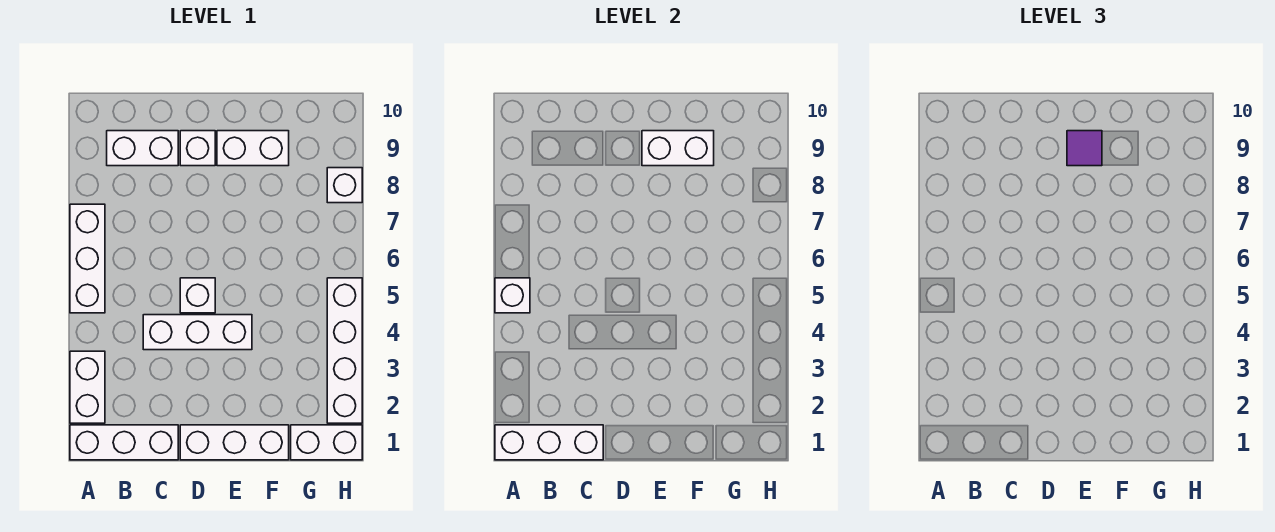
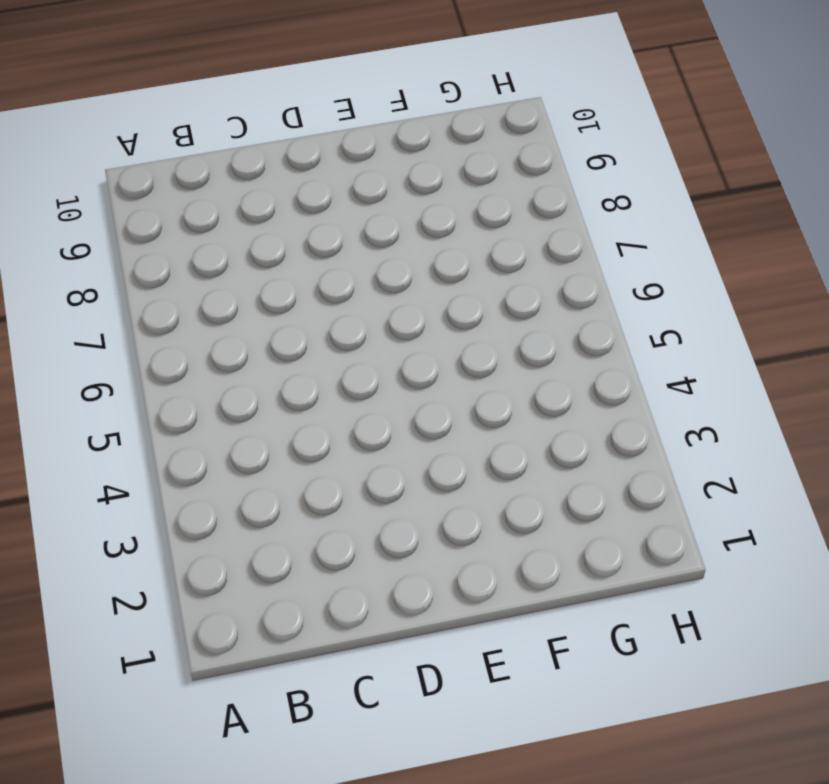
none -> white brick A1:C1 level 1
none -> white brick A2:A3 level 1
none -> white brick A5:A7 level 1

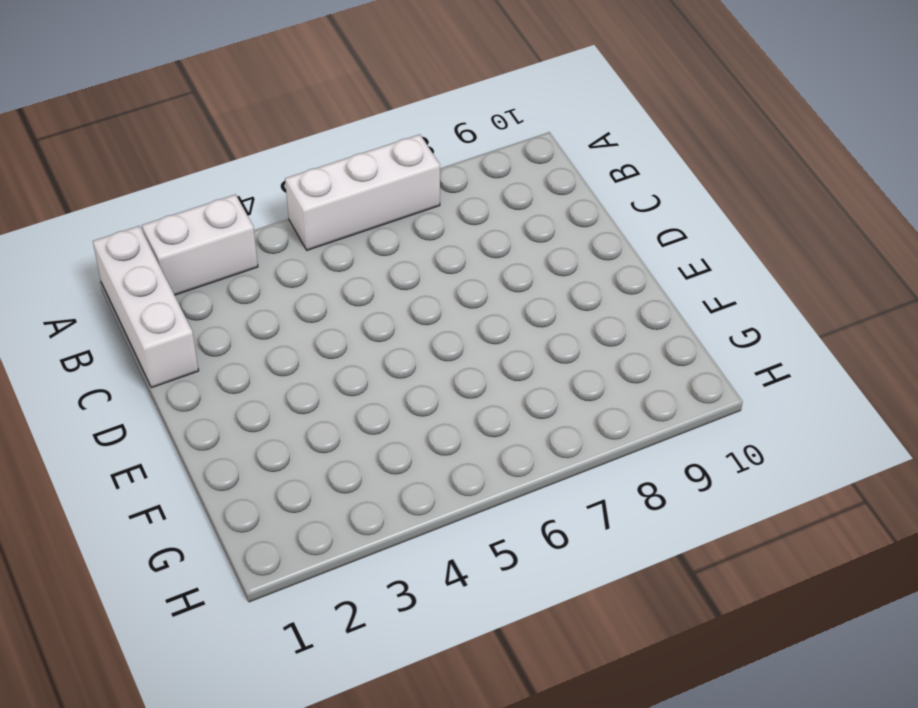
none -> white brick B9:C9 level 1
none -> white brick C4:E4 level 1
none -> white brick D1:F1 level 1

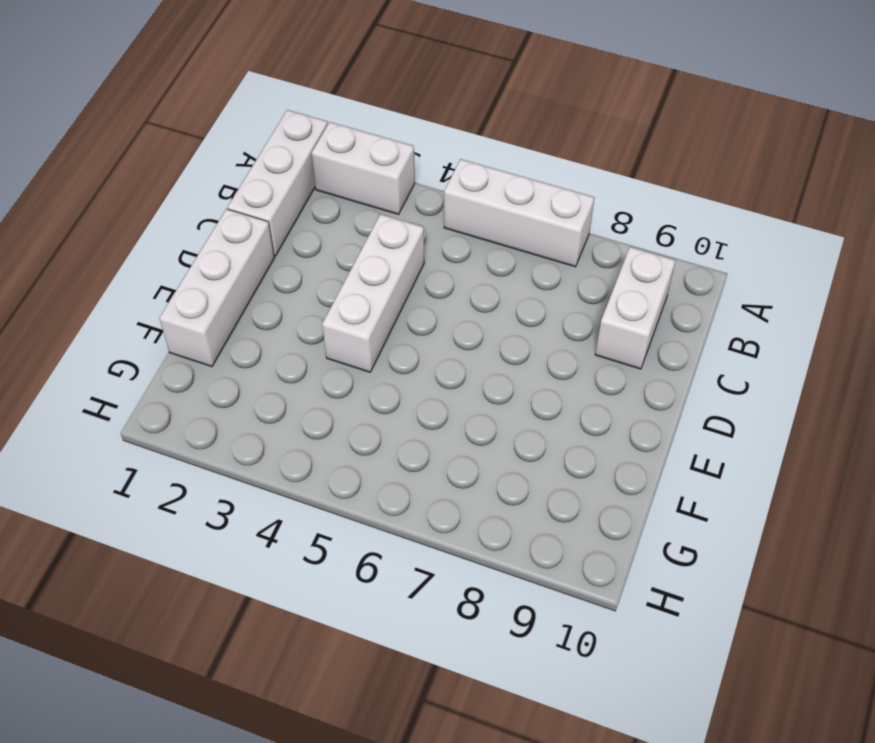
none -> white brick D5 level 1
none -> white brick D9 level 1
none -> white brick E9:F9 level 1

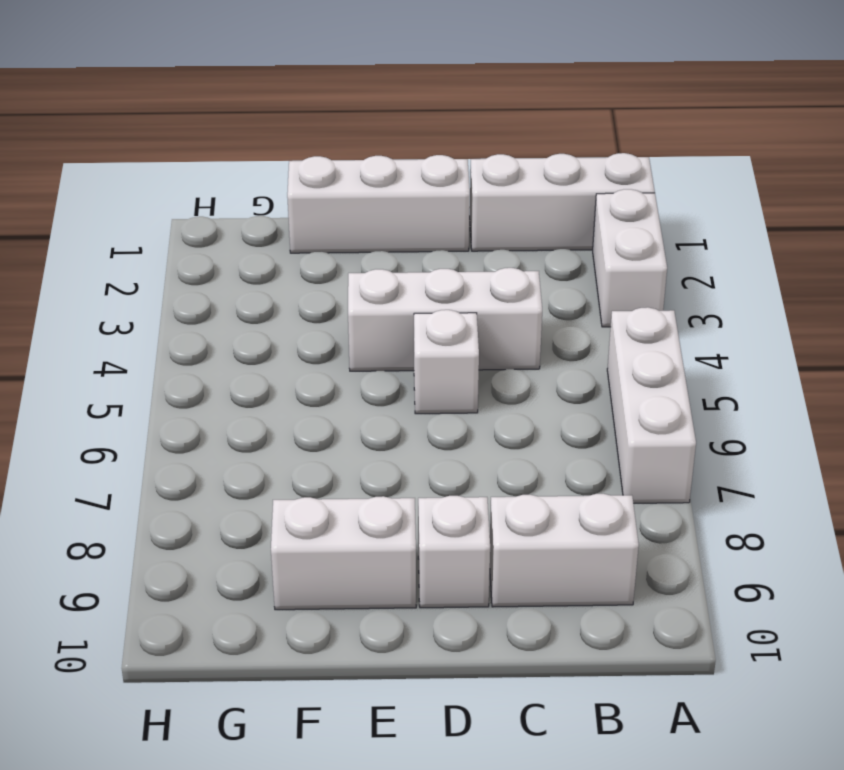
none -> white brick G1:H1 level 1
none -> white brick H2:H5 level 1
none -> white brick H8 level 1

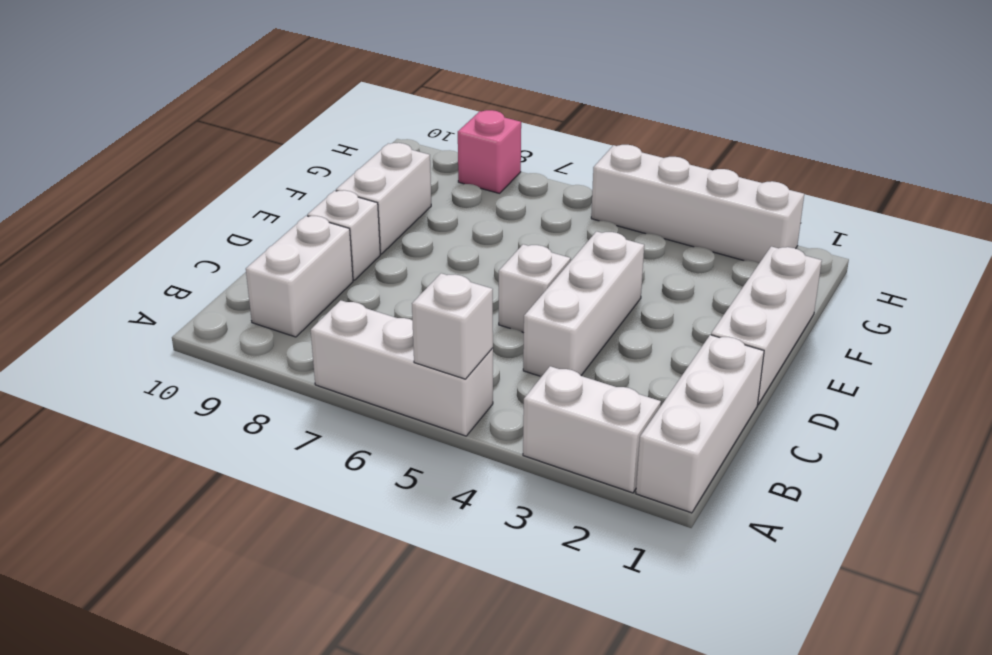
pink brick H8 level 1 -> white brick H8 level 1
none -> white brick G1:H1 level 1
none -> white brick A1:C1 level 2
none -> white brick E9:F9 level 2

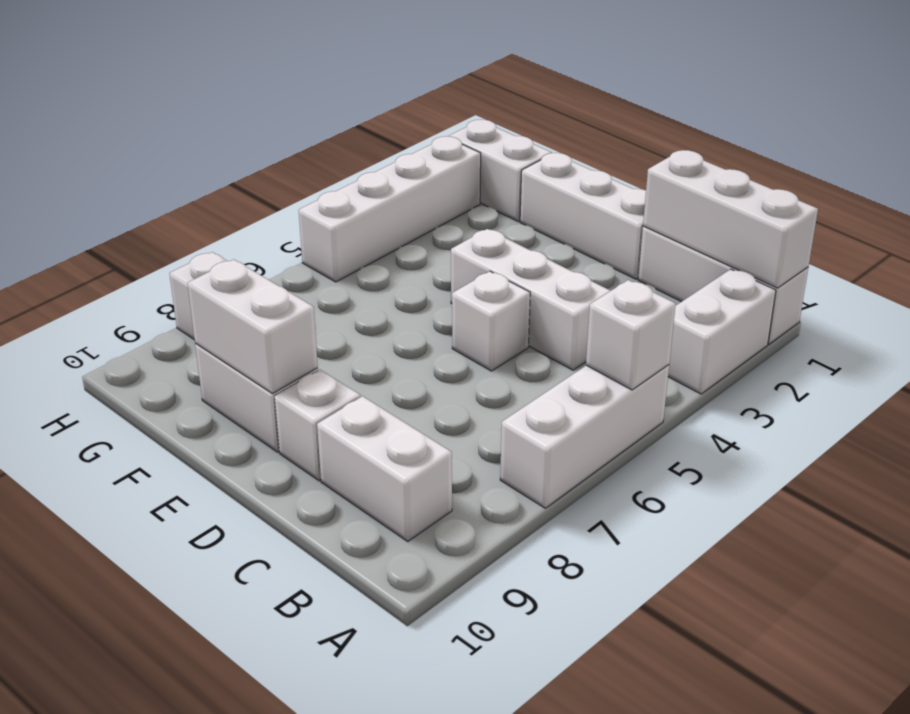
none -> purple tile E9 level 3

